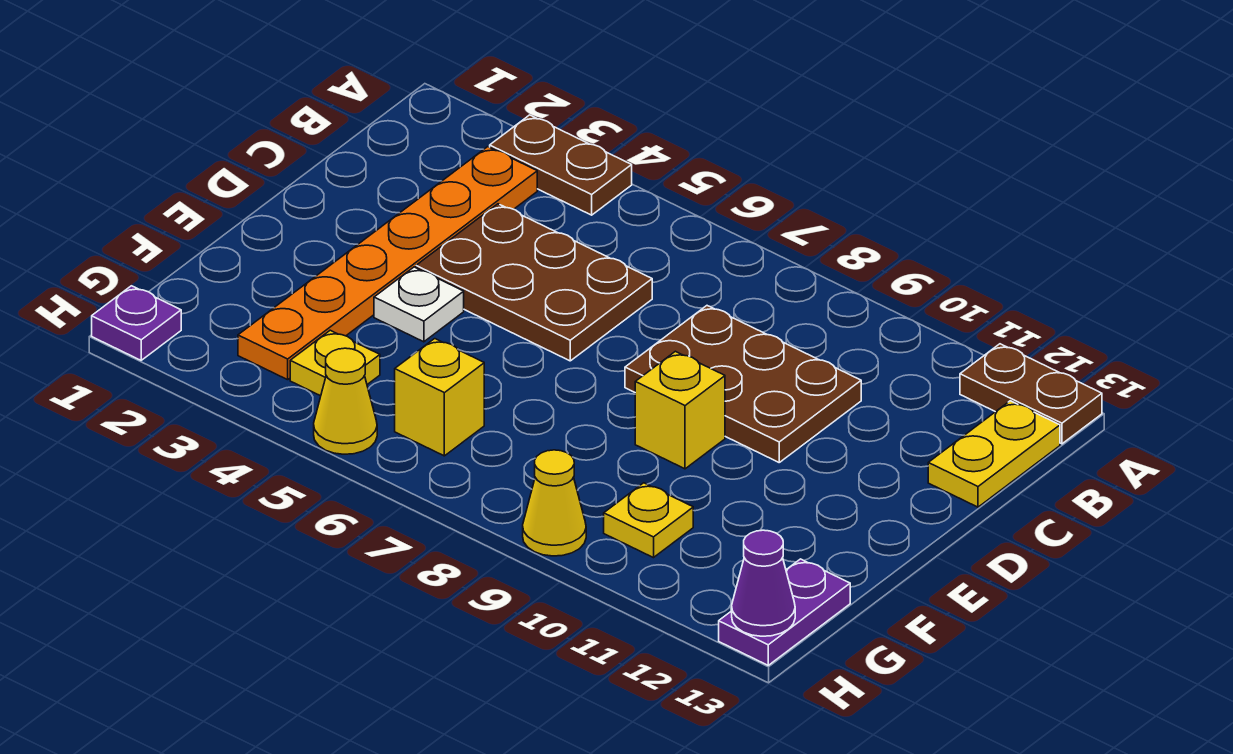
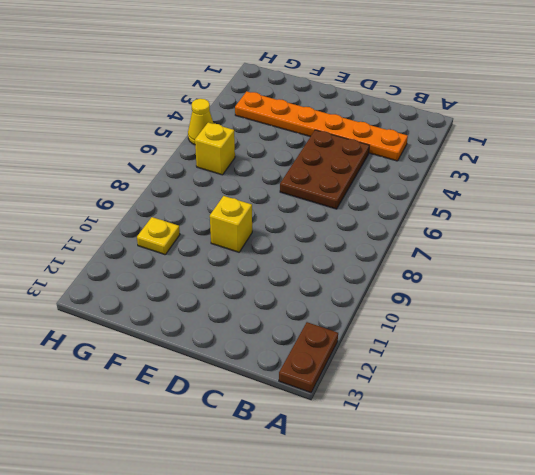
none -> brown plate A3:A4 level 1
none -> yellow plate B13:C13 level 1
none -> brown plate C8:D10 level 1

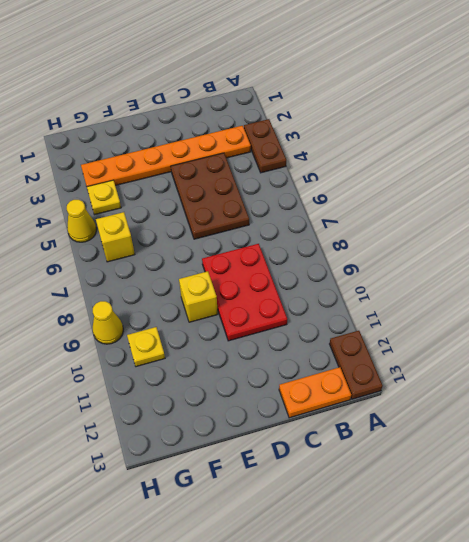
orange plate B13:C13 level 1 -> yellow plate B13:C13 level 1
red plate C8:D10 level 1 -> brown plate C8:D10 level 1
none -> white plate E4 level 1
none -> purple plate G13:H13 level 1
none -> purple plate H1 level 1

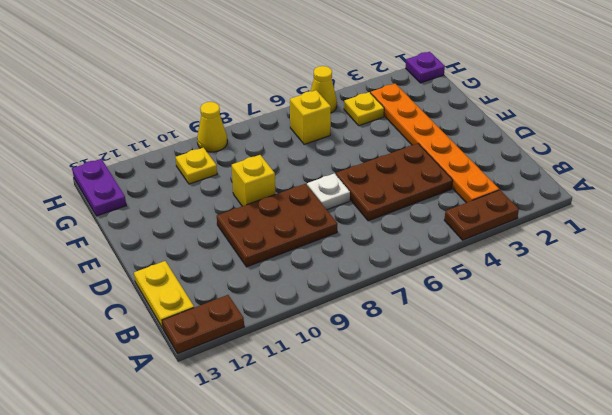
white plate D7 level 1 -> white plate E4 level 1
none -> purple cone H13 level 2

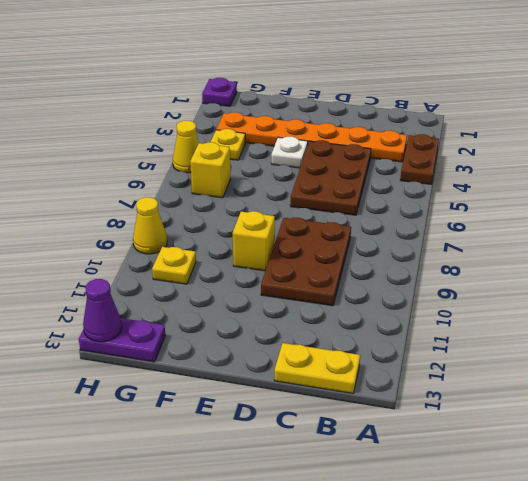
none -> brown plate A12:A13 level 1

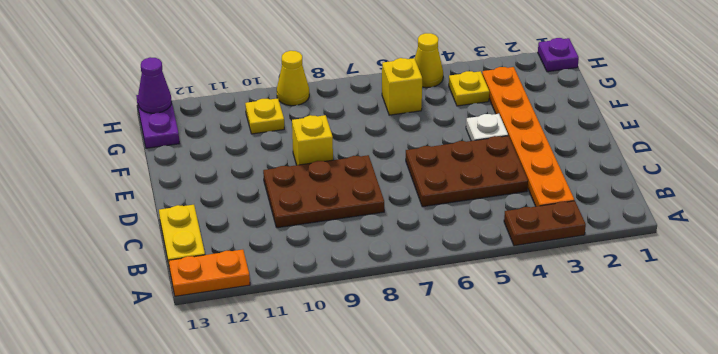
orange plate A12:A13 level 1 -> brown plate A12:A13 level 1

